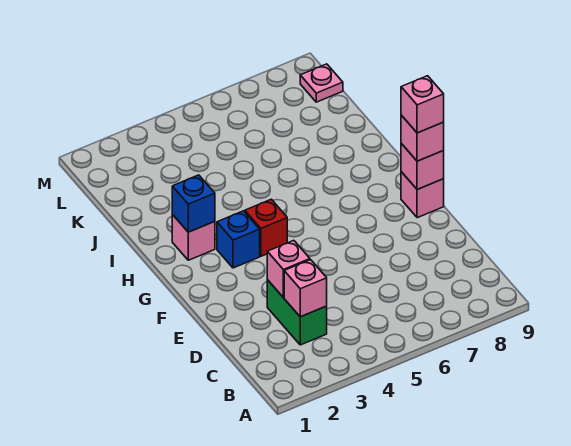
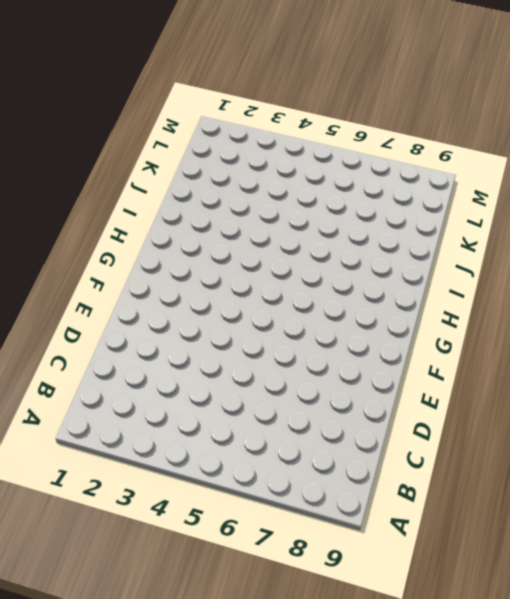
none -> green brick C3:D3 level 1
none -> pink brick F9 level 1
none -> blue brick G3 level 1

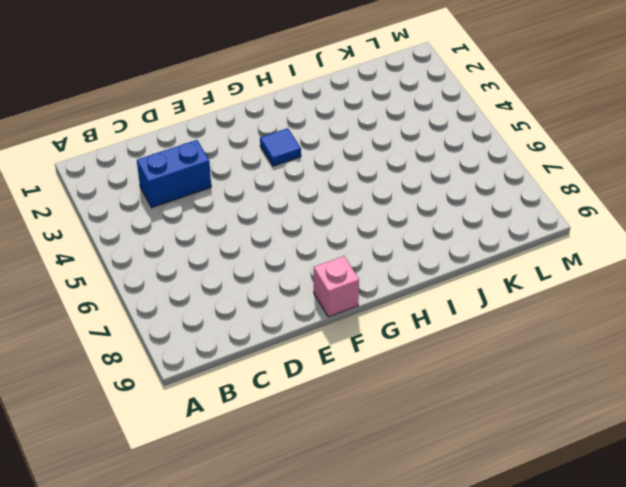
blue brick C3:D3 level 1 -> green brick C3:D3 level 1
blue tile G3 level 1 -> blue brick G3 level 1
none -> red brick G4 level 1
none -> pink brick H2 level 1
none -> pink plate L9 level 1

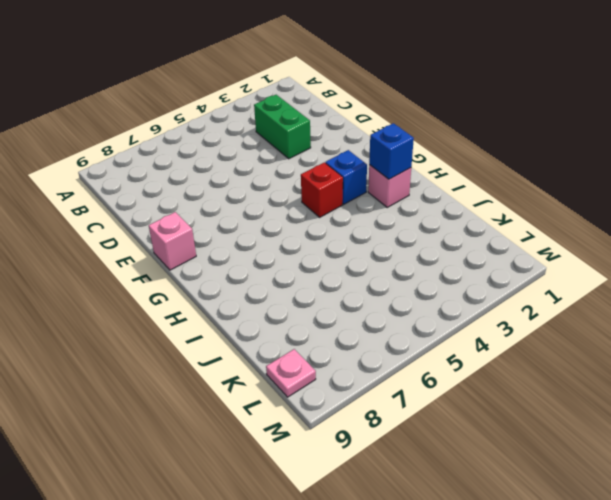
none -> pink brick C3 level 2
none -> pink brick D3 level 2
none -> pink brick F9 level 2

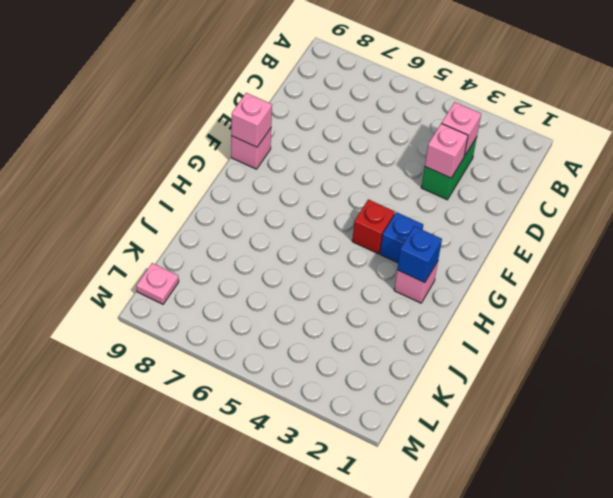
none -> pink brick F9 level 3
none -> pink brick F9 level 4

